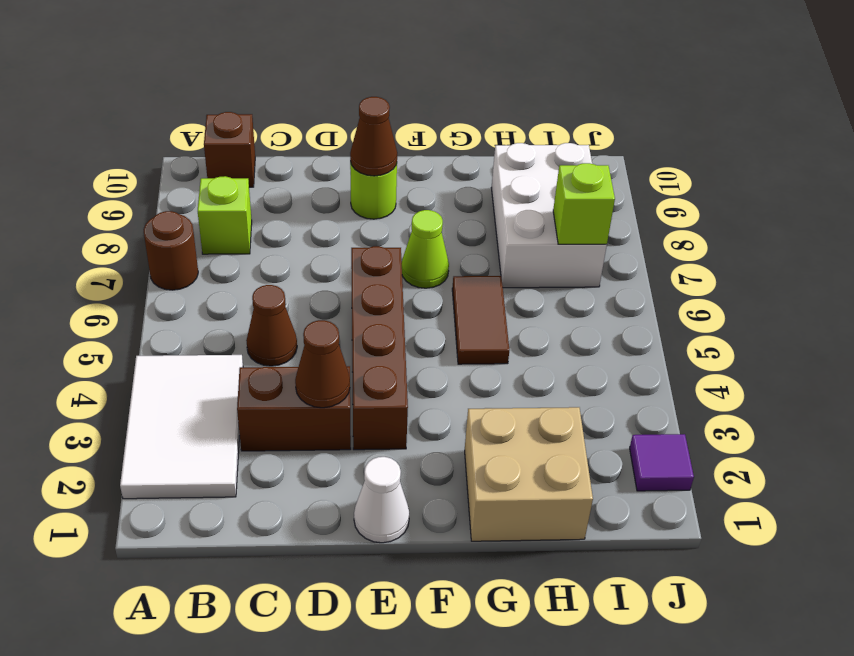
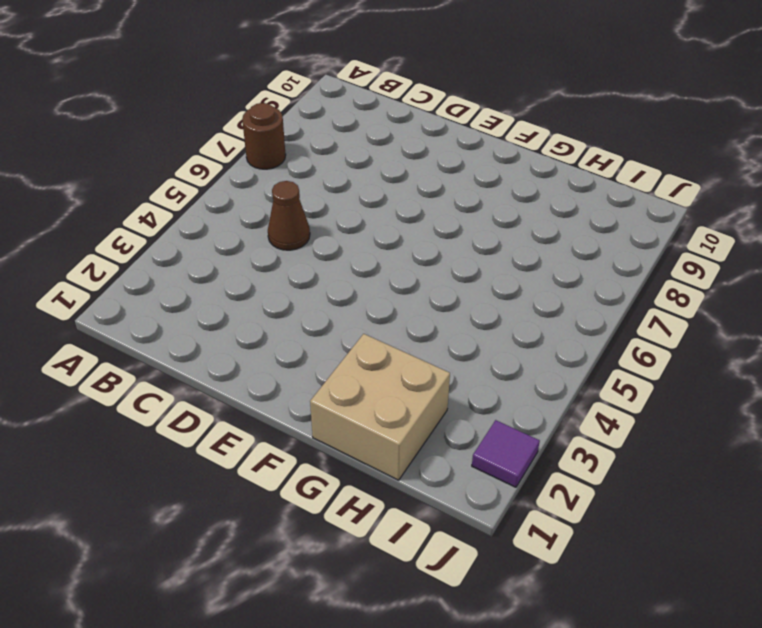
none -> white tile A2:B4 level 1
none -> lime brick B8 level 1
none -> brown brick B10 level 1

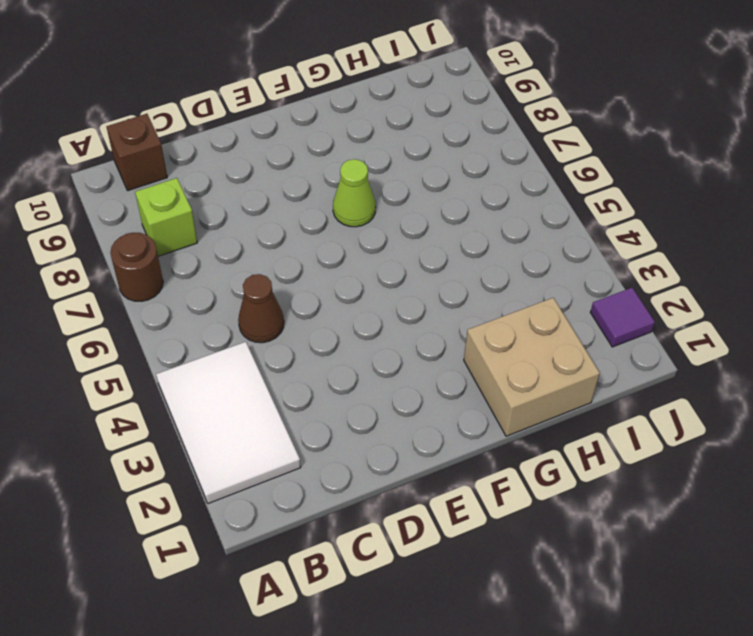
none -> brown brick C3:D3 level 1
none -> white cone E1 level 1
none -> brown brick E3:E6 level 1

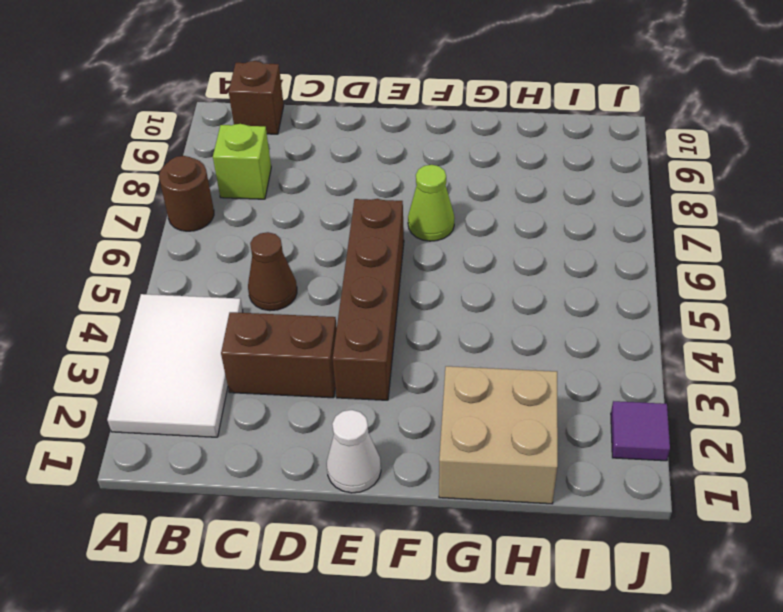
none -> lime round brick E9 level 1
none -> brown tile G5:G6 level 1
none -> white brick H7:I9 level 1

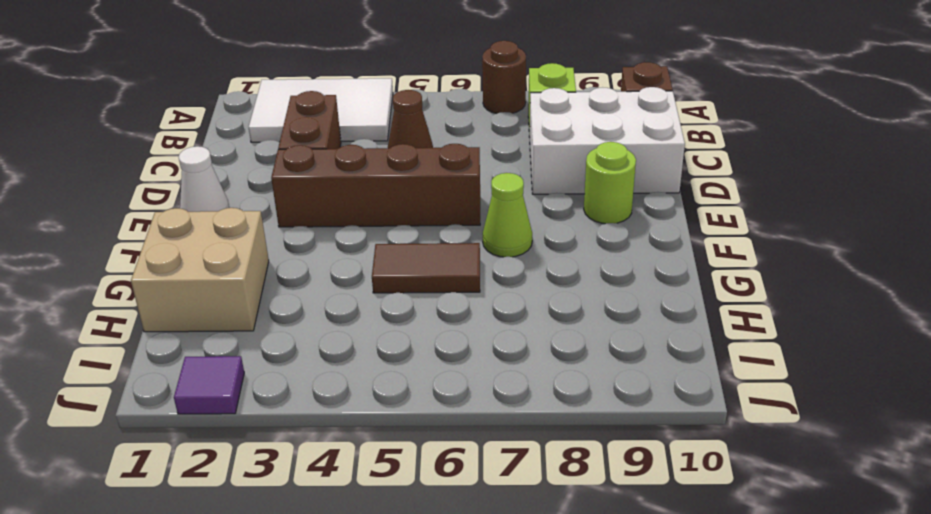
white brick C8:D10 level 1 -> white brick H7:I9 level 1
none -> brown cone D3 level 2
none -> brown cone E9 level 2
none -> lime brick I7 level 2

